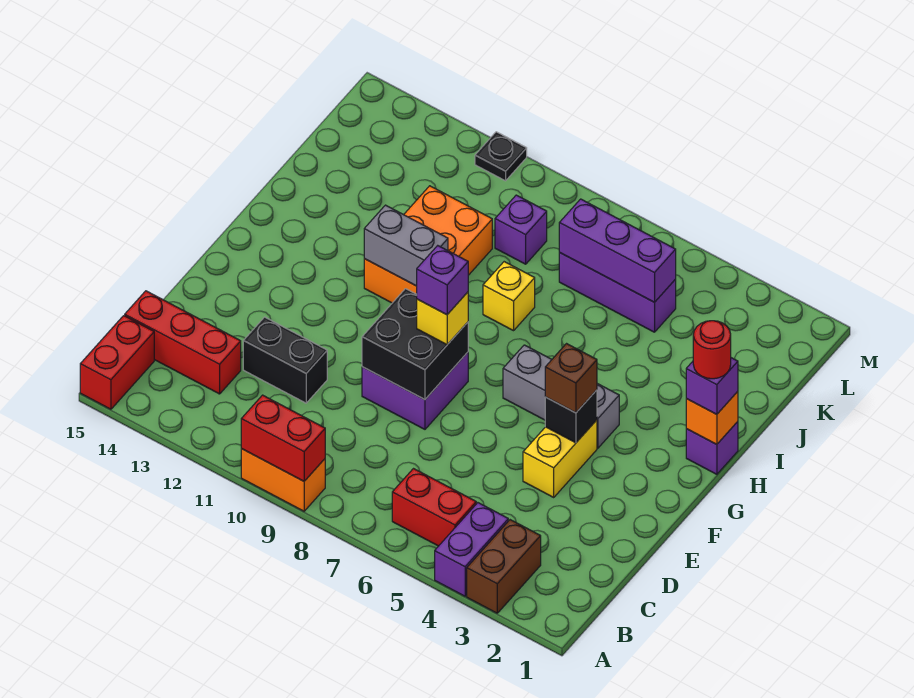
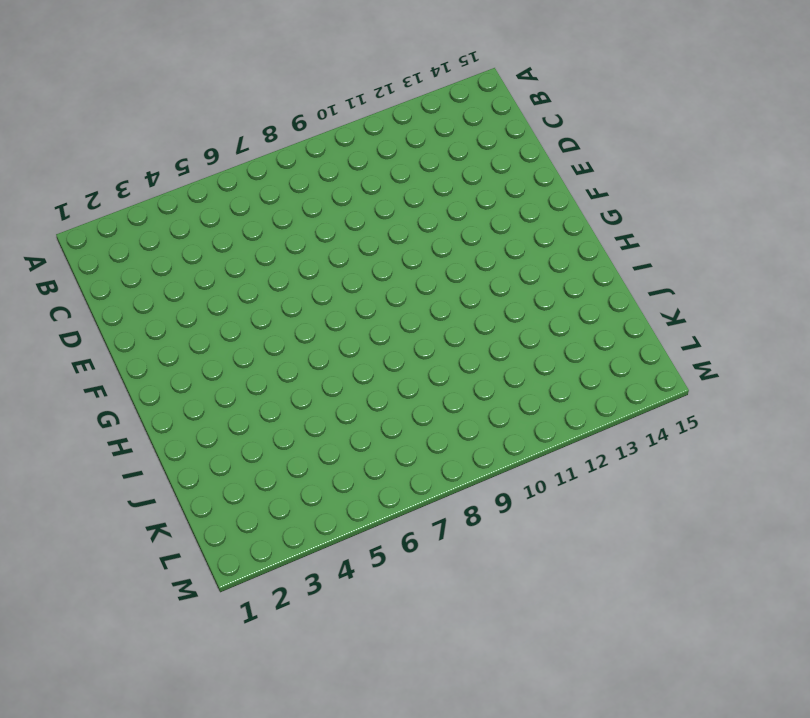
none -> brown brick A3:B3 level 1
none -> purple brick A4:B4 level 1
none -> orange brick A9:A10 level 1

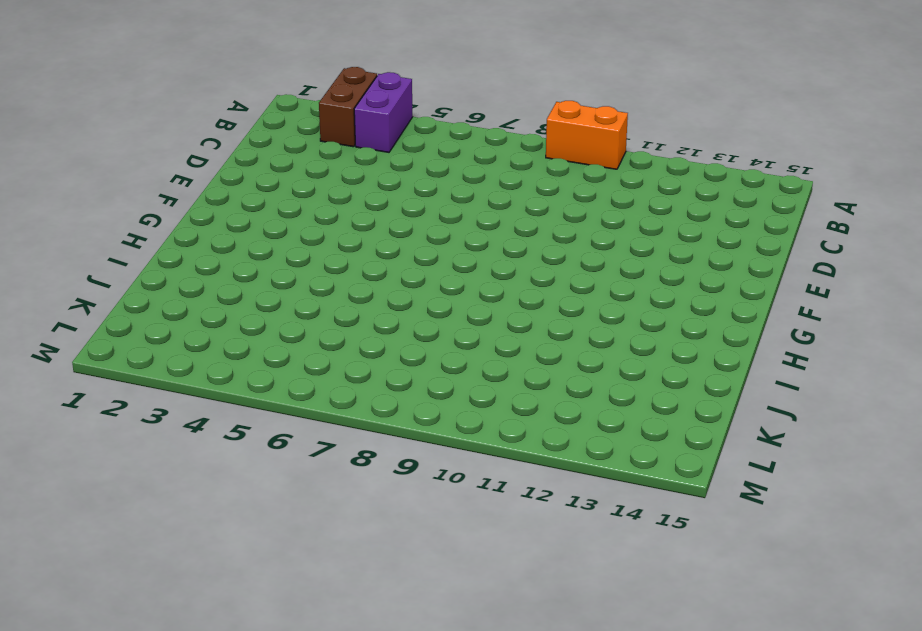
none -> red brick A15:B15 level 1
none -> red brick B5:B6 level 1
none -> red brick C13:C15 level 1

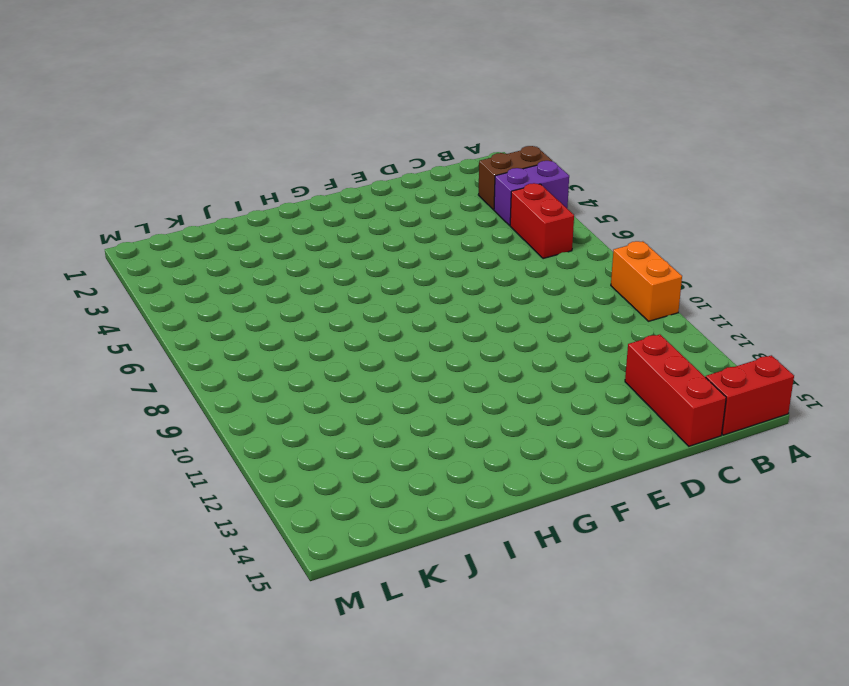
none -> black brick D11:D12 level 1
none -> yellow brick E4:F4 level 1
none -> purple brick E8:F9 level 1

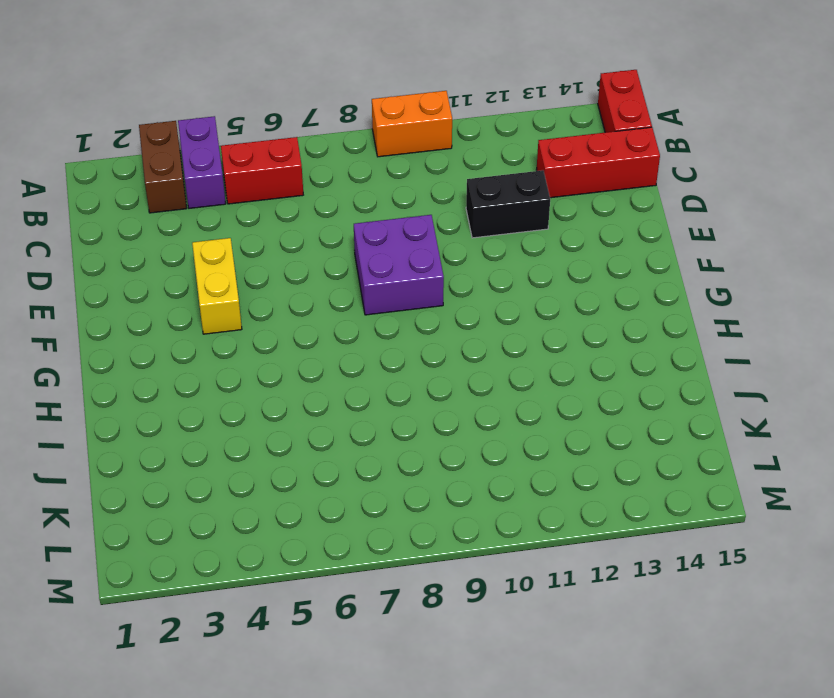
none -> grey brick G4:G6 level 1
none -> purple brick H1 level 1
none -> orange brick H10:J11 level 1

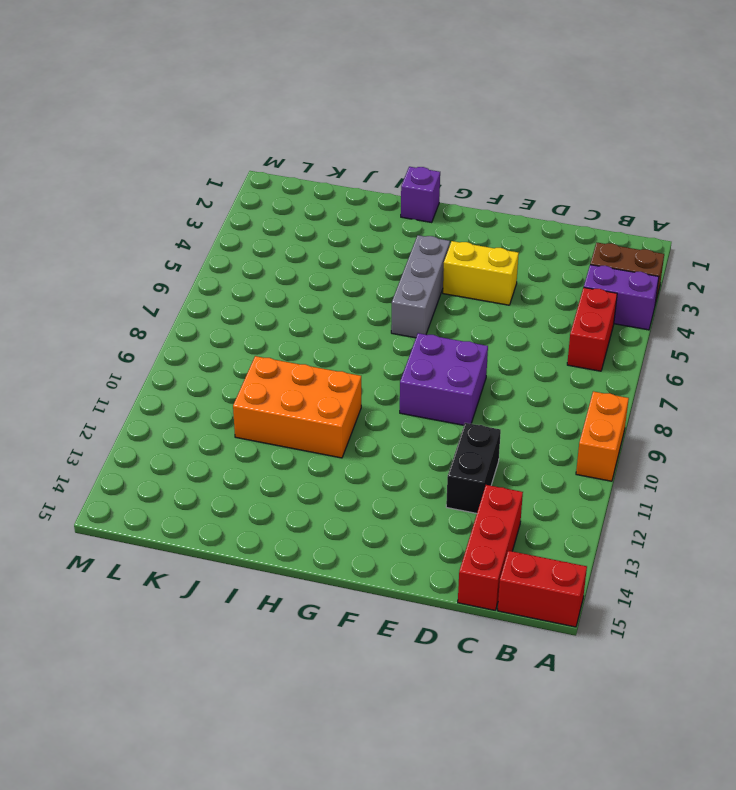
none -> yellow brick I8 level 1
none -> purple brick K5:K7 level 1
none -> purple brick K9 level 1

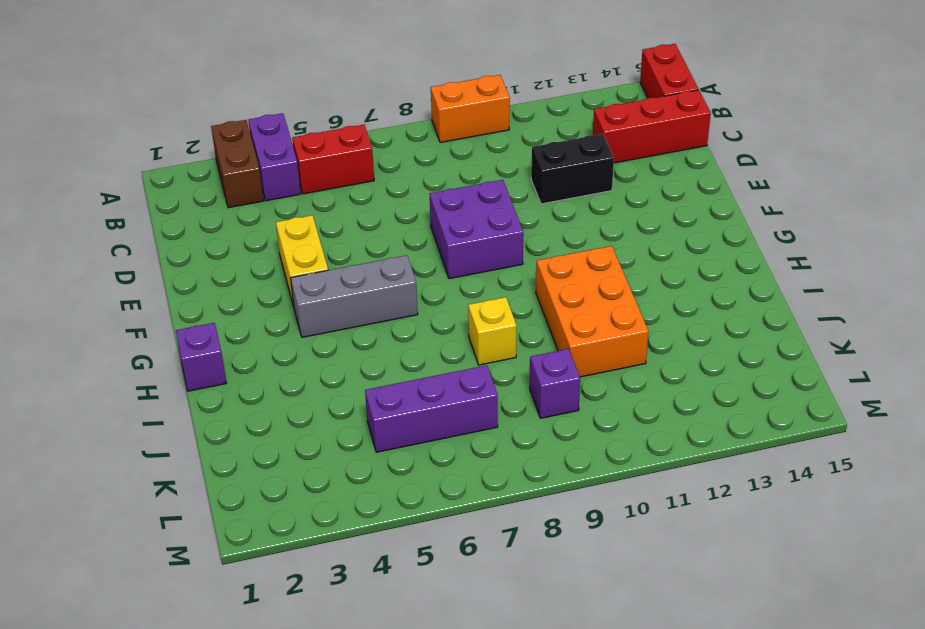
none -> black plate M11 level 1
none -> red brick A9:A10 level 2
none -> black brick E8:F9 level 2

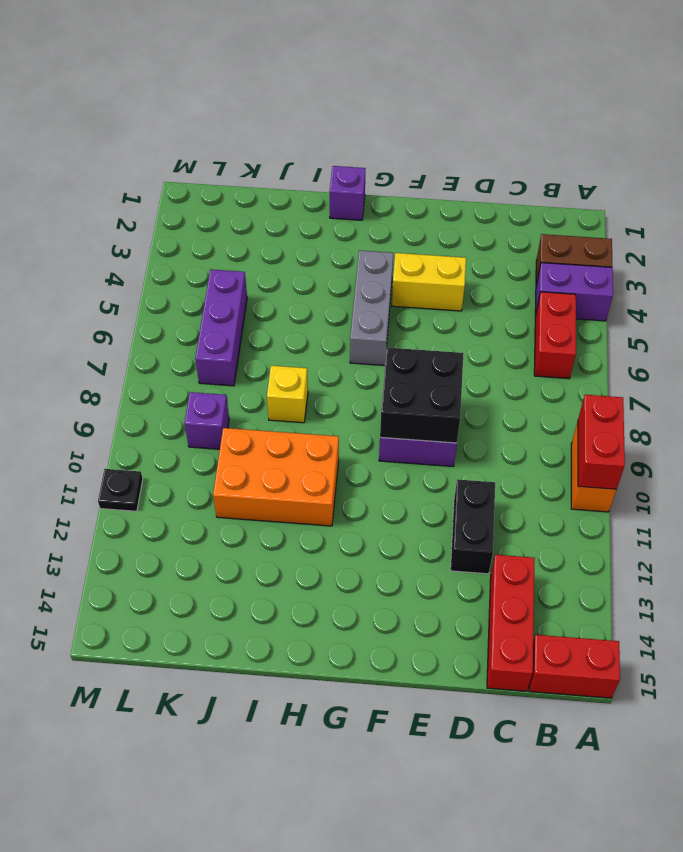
none -> black brick F4 level 2
none -> orange brick H1 level 2
none -> grey brick H10:H11 level 2

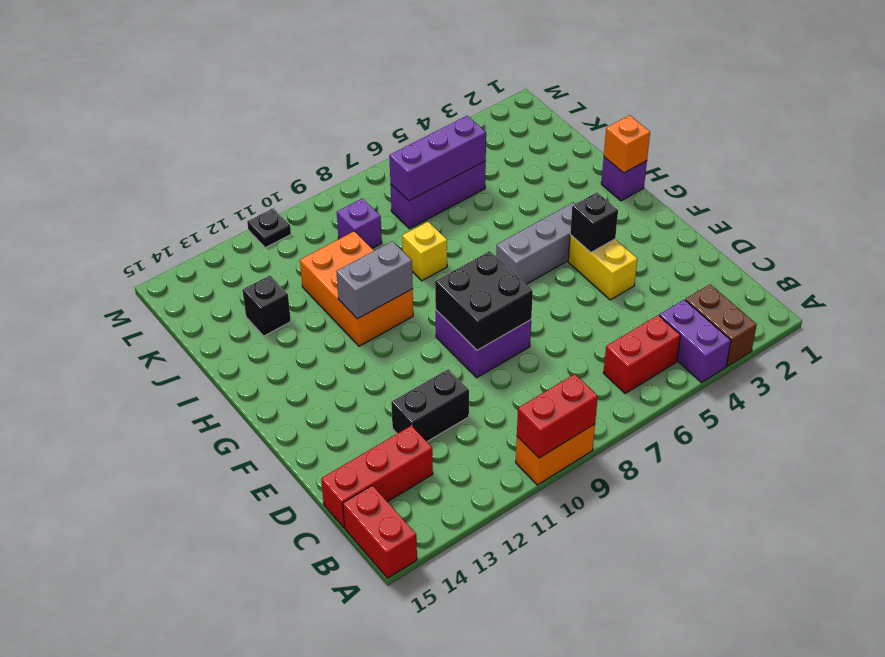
black brick J13 level 1 -> none
none -> brown brick F4 level 3
none -> yellow brick F8 level 3
none -> purple brick H1 level 3

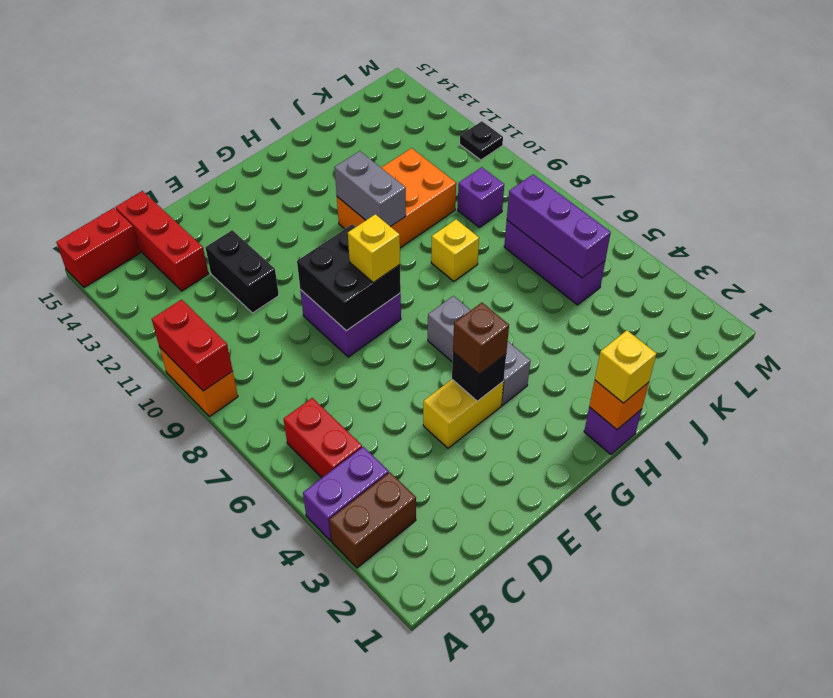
yellow brick H1 level 3 -> purple brick H1 level 3
none -> purple brick F8 level 4
none -> red round brick H1 level 4

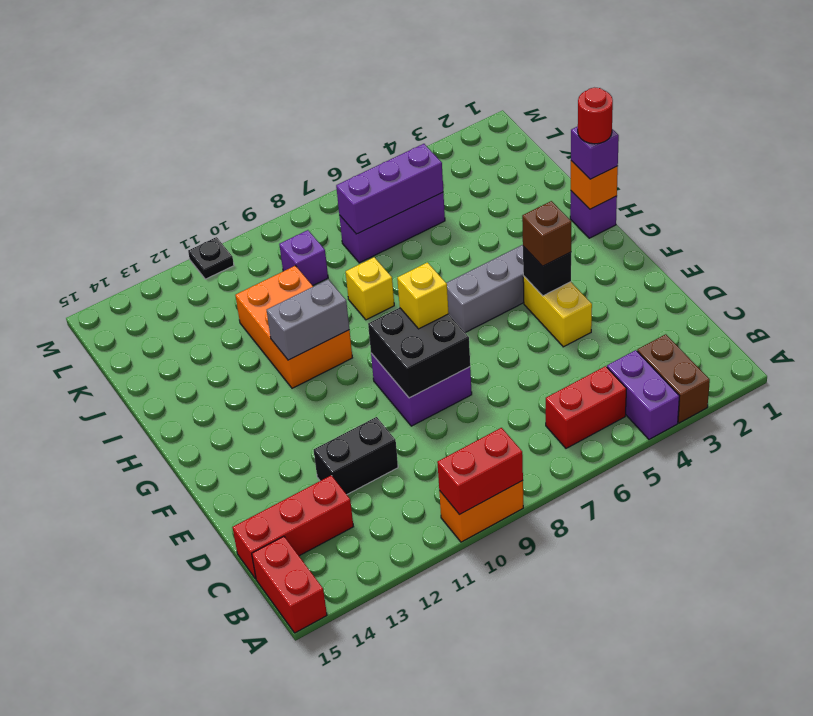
none -> purple brick F8 level 4

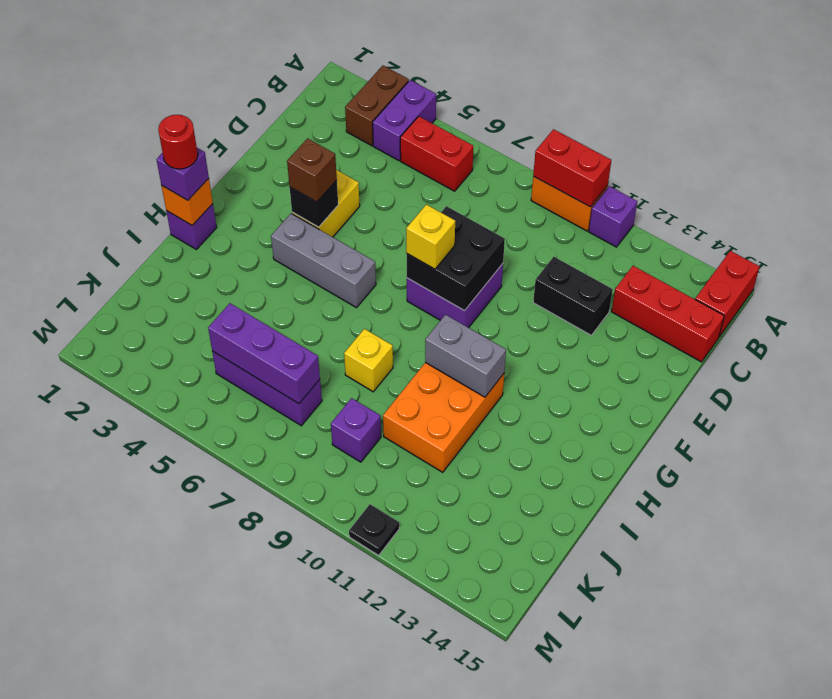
purple brick A11 level 1 -> purple brick F8 level 4

